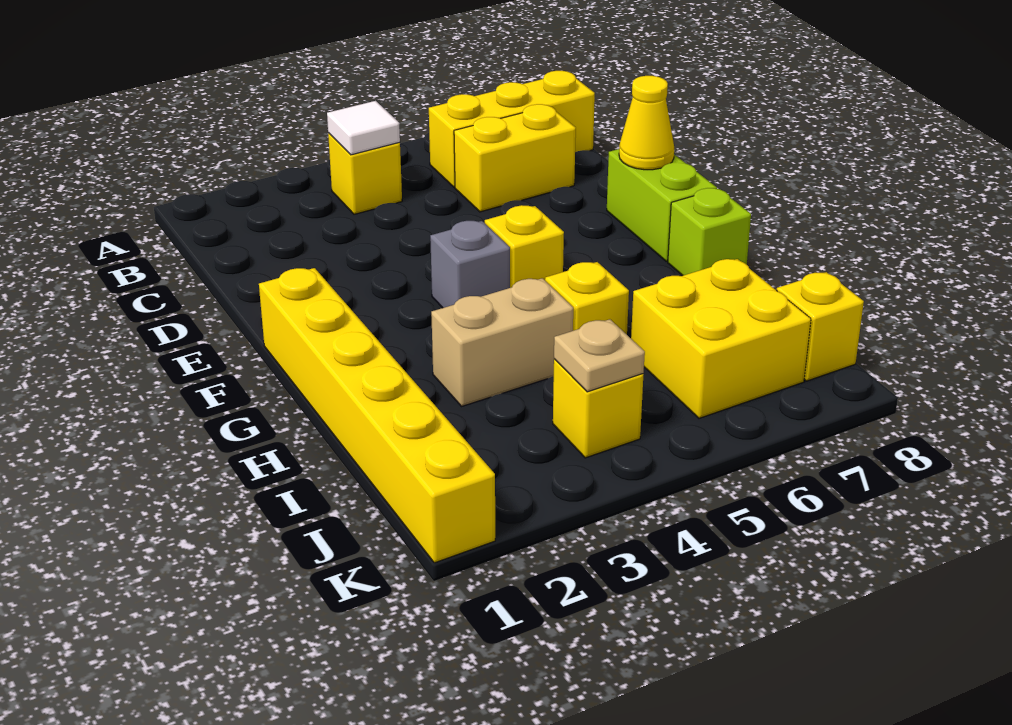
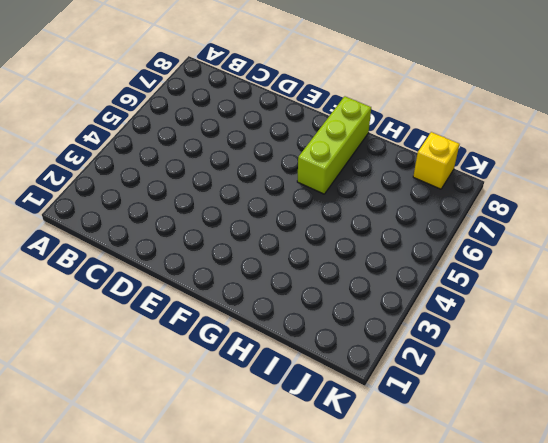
lime brick G6:G8 level 1 -> lime brick G8 level 1
none -> yellow brick B4 level 1
none -> yellow brick B6:B8 level 1
none -> yellow brick C6:C7 level 1

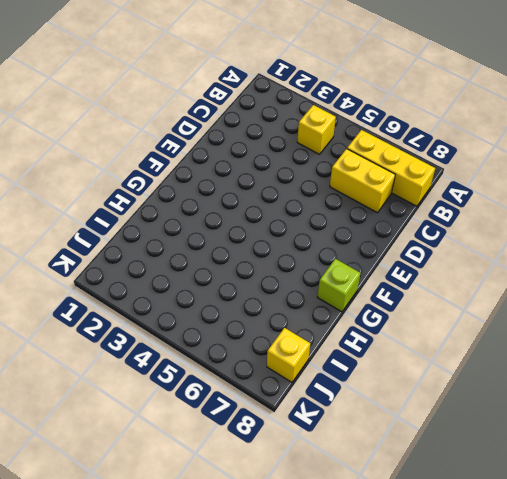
none -> lime brick E8:F8 level 1
none -> yellow brick F1:K1 level 1
none -> grey brick F4 level 1

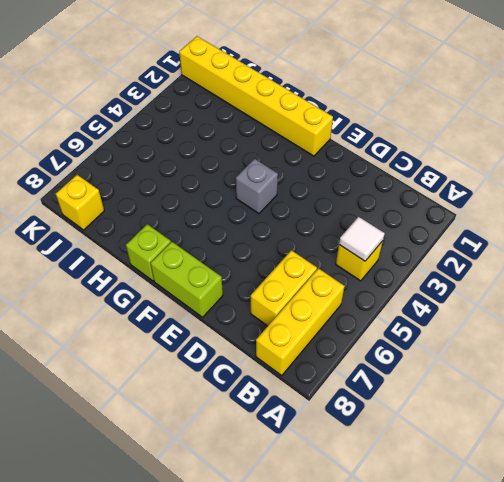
none -> yellow brick F5 level 1
none -> tan brick H3:H4 level 1
none -> yellow brick H5 level 1

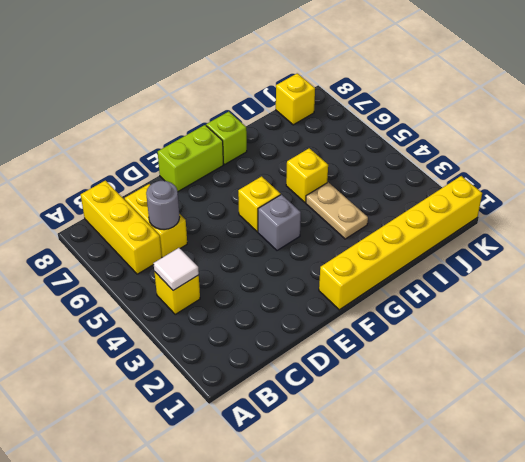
grey round brick C6 level 2 -> none
tan plate H3:H4 level 1 -> tan brick H3:H4 level 1
none -> yellow brick I6:J7 level 1
none -> yellow brick J4 level 1
none -> yellow cone E8 level 2

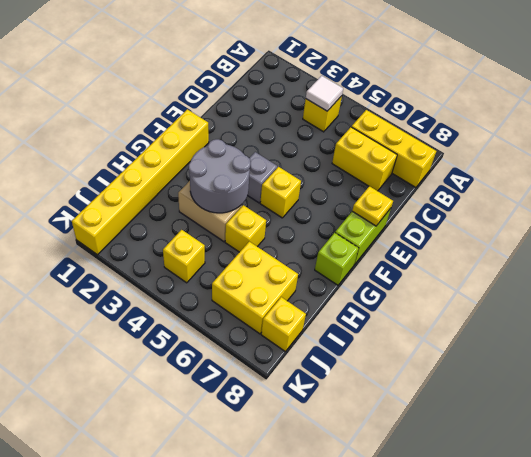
yellow plate E8 level 2 -> yellow cone E8 level 2
grey round brick G3:H4 level 2 -> none
none -> tan plate J4 level 2

